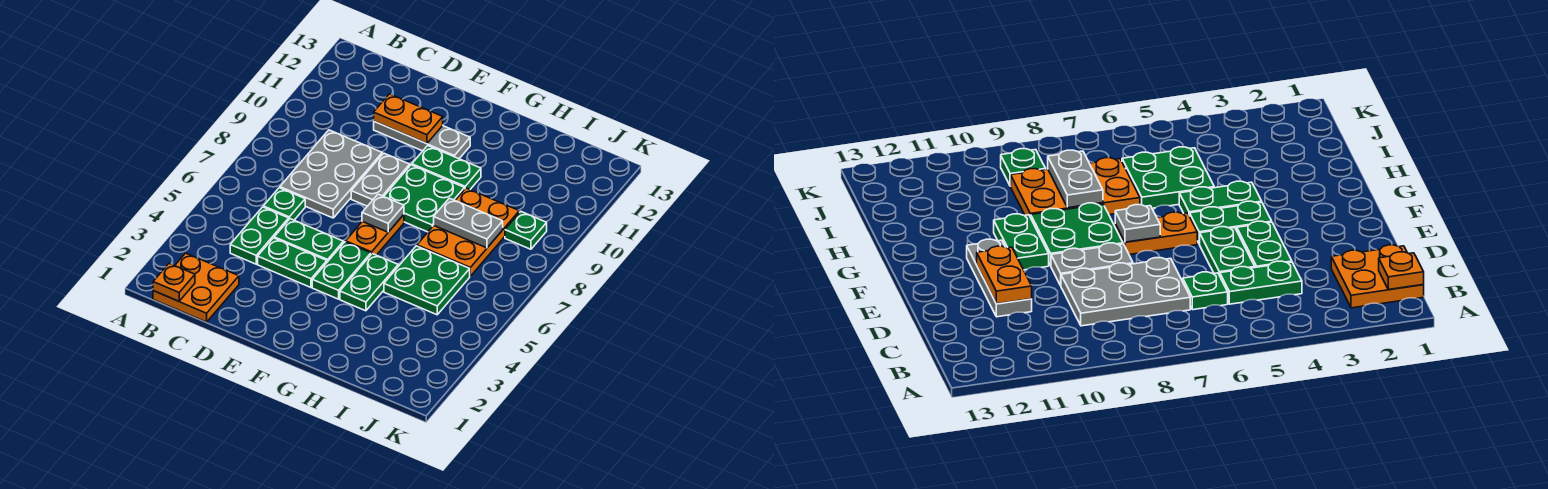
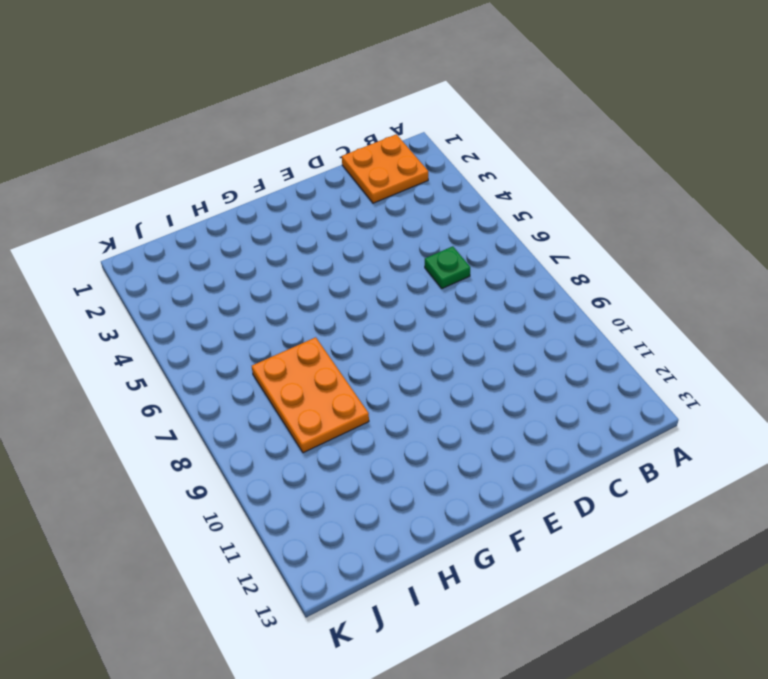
none -> green plate C4:C5 level 1
none -> grey plate C7:D9 level 1
none -> green plate D4:E4 level 1

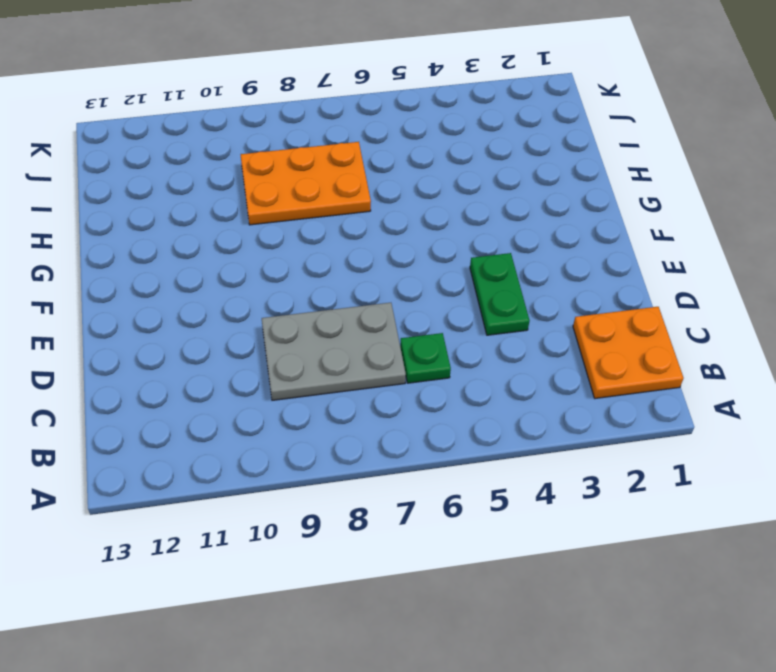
none -> green plate C4:C5 level 1
none -> green plate D5:E5 level 1
none -> grey plate D11:F11 level 1

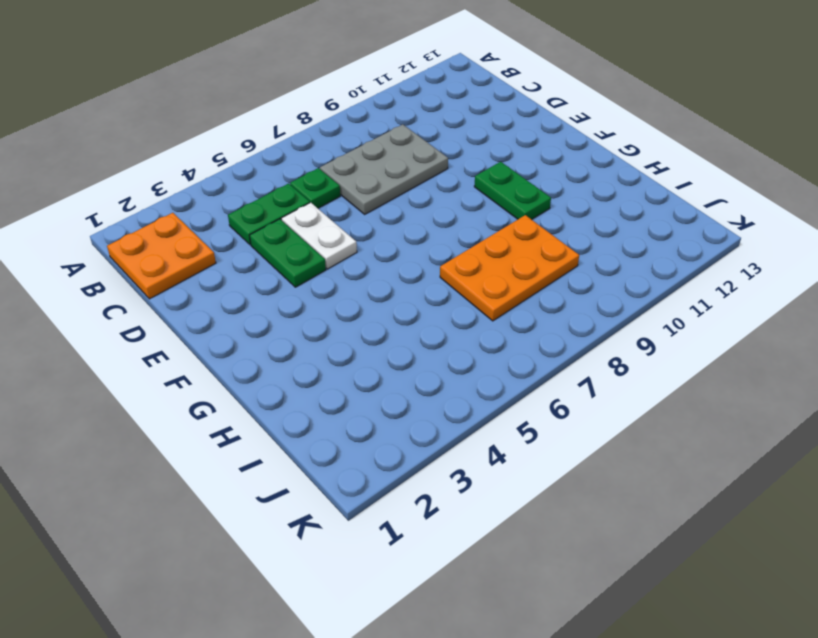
white plate D5:E5 level 1 -> green plate D5:E5 level 1
none -> grey plate D11:F11 level 1
none -> grey plate E8:E9 level 1
none -> green plate F4:F5 level 1

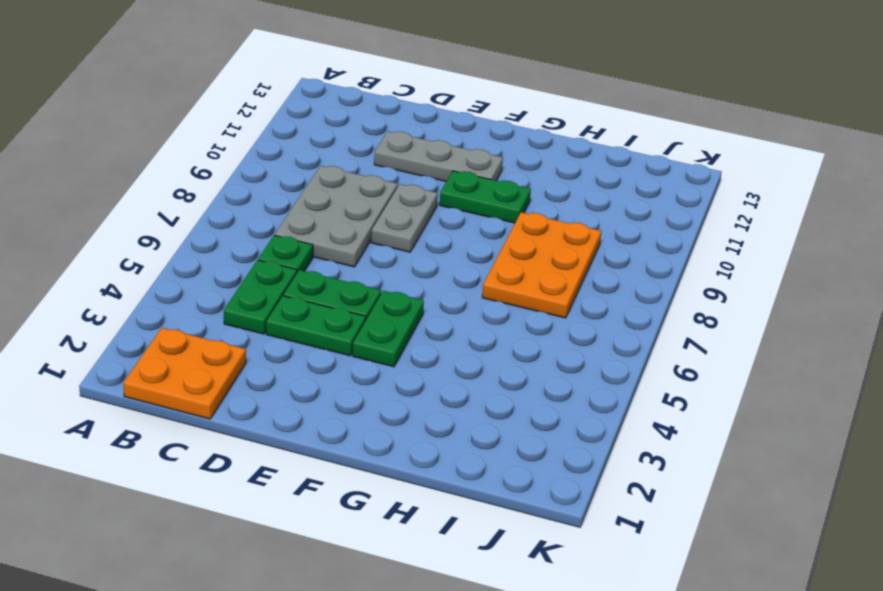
none -> orange plate F6:F7 level 1
none -> green plate F8:G9 level 1
none -> green plate G4:G5 level 1

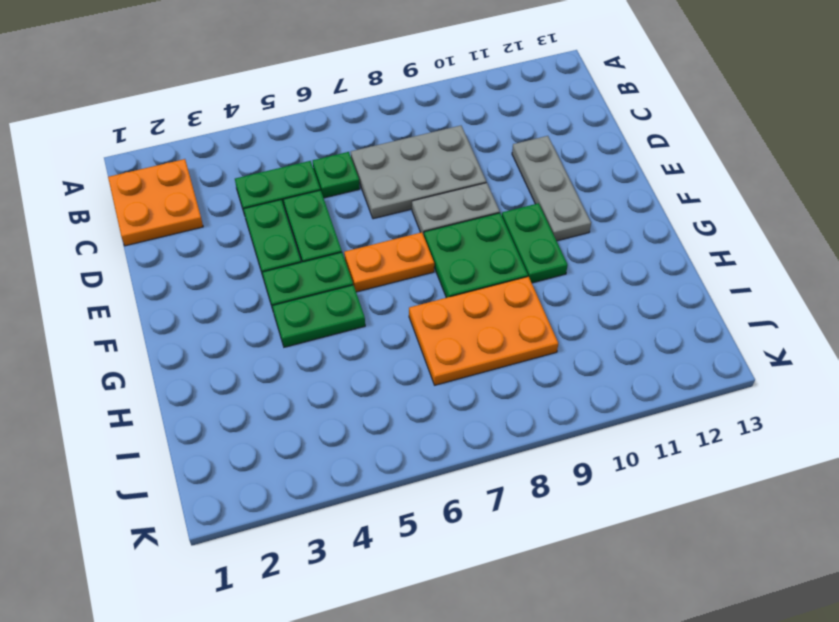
none -> green plate H5:I6 level 1
none -> green plate J9 level 1
none -> orange plate B1 level 2

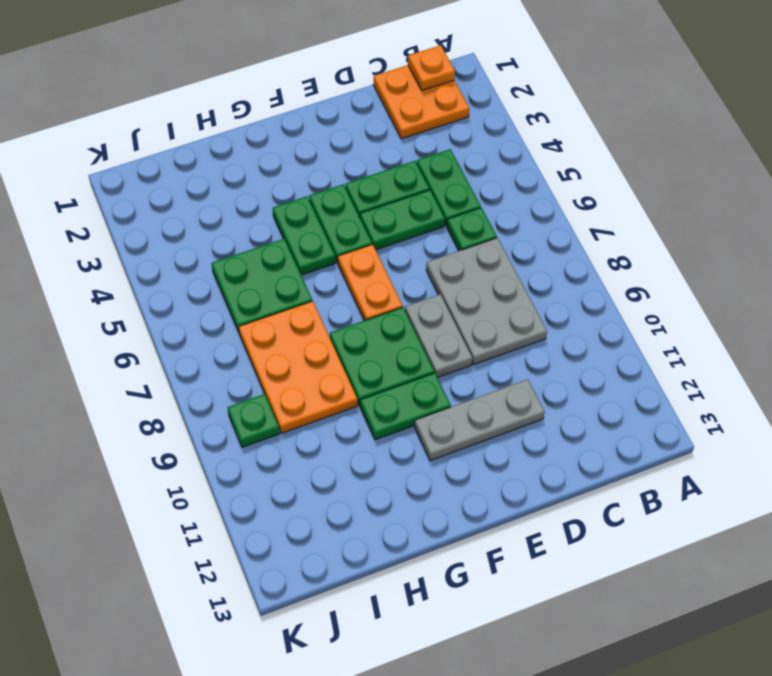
none -> orange plate D11:E11 level 2
none -> grey plate F7 level 2
none -> grey plate H8:I8 level 2

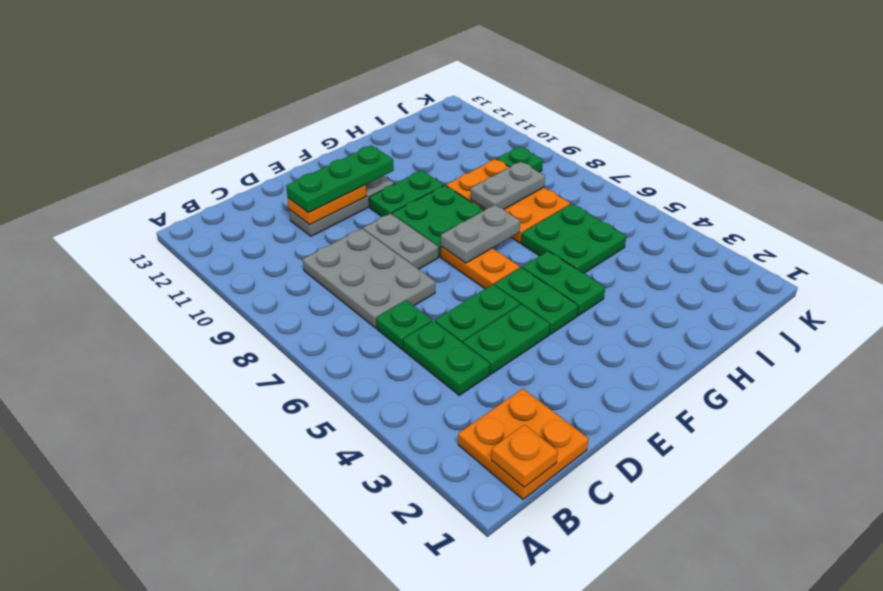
green plate D11:F11 level 3 -> none
grey plate F7:G7 level 2 -> grey plate F7 level 2

